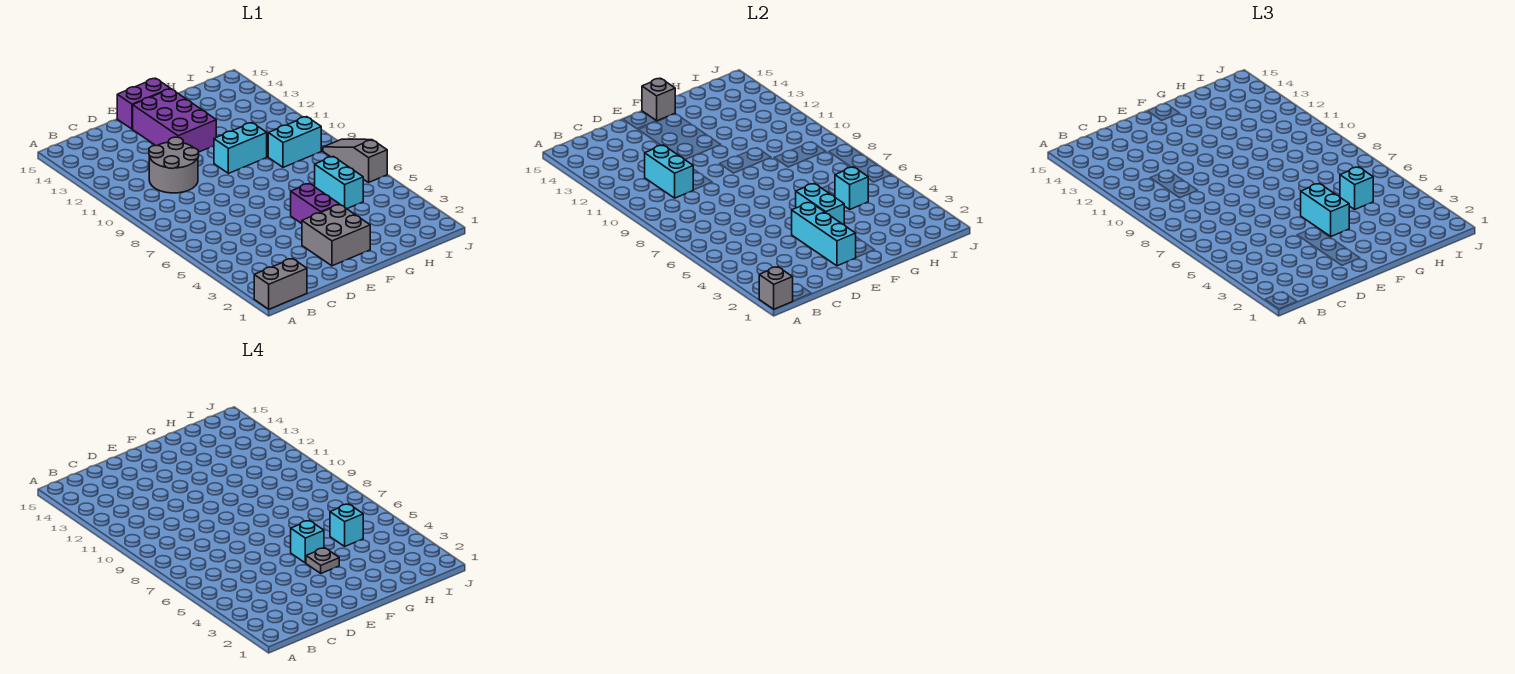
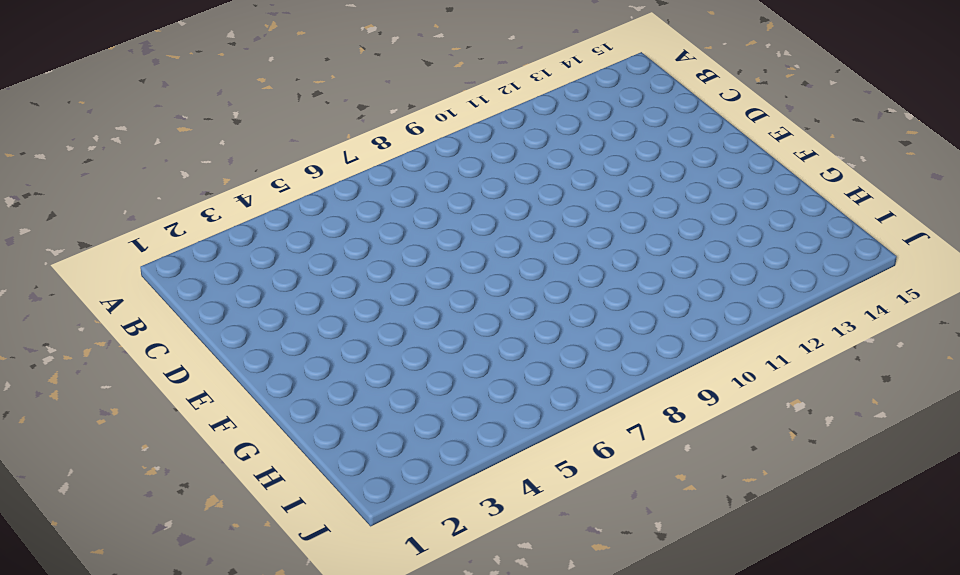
none -> grey brick A1:B1 level 1
none -> grey round brick C10:D11 level 1
none -> grey brick E2:F3 level 1

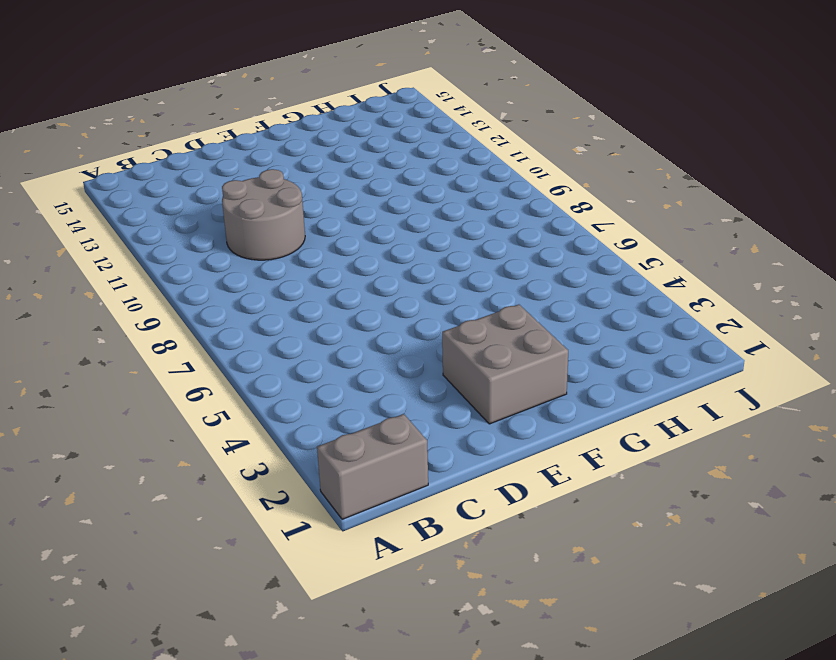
none -> purple brick E12:F14 level 1
none -> purple brick E15:F15 level 1
none -> purple brick F4:F5 level 1

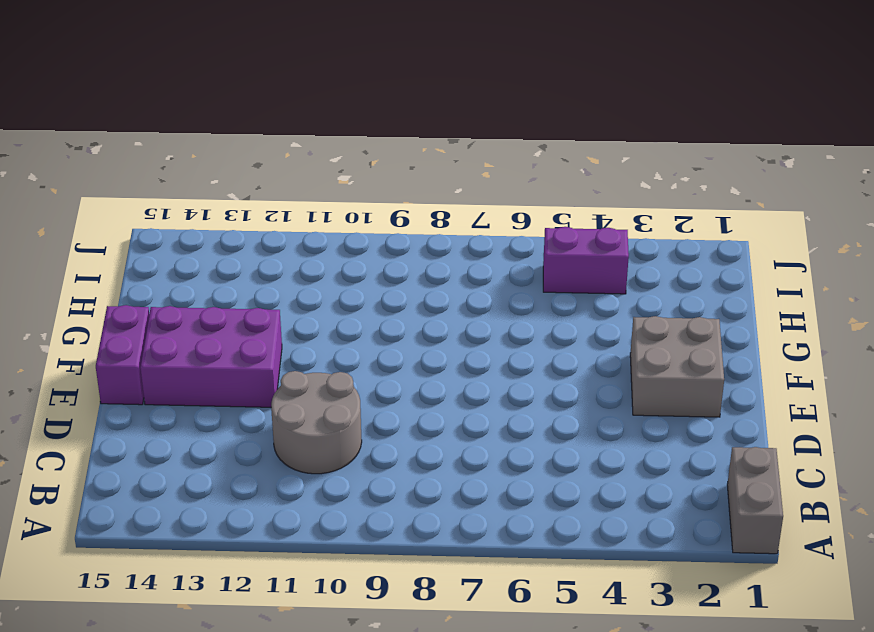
purple brick I4:I5 level 1 -> purple brick F4:F5 level 1
none -> cyan brick F10:G10 level 1
none -> cyan brick H5:H6 level 1
none -> cyan brick H9:I9 level 1

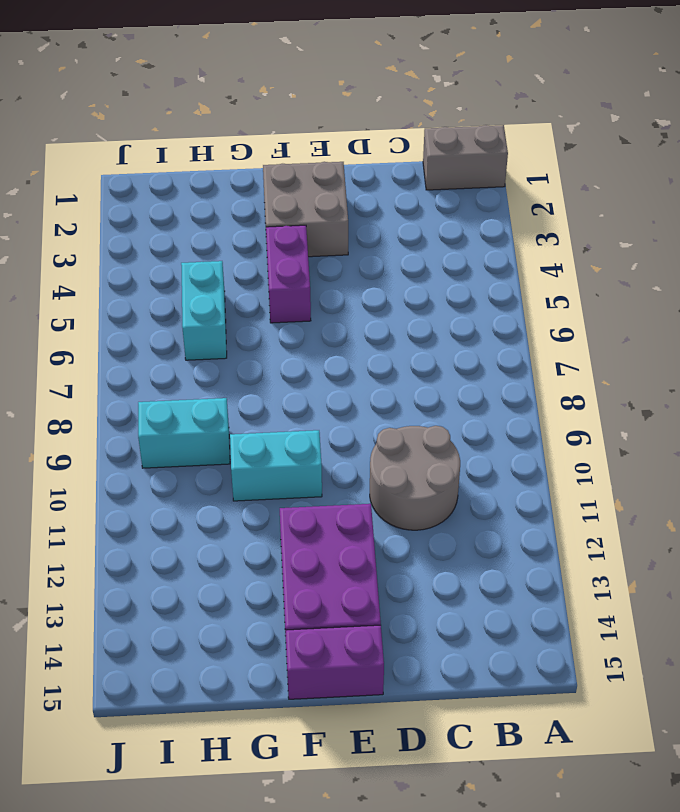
none -> grey slope J6:J8 level 1 top 6
none -> grey brick A1 level 2
none -> cyan brick C10:C11 level 2

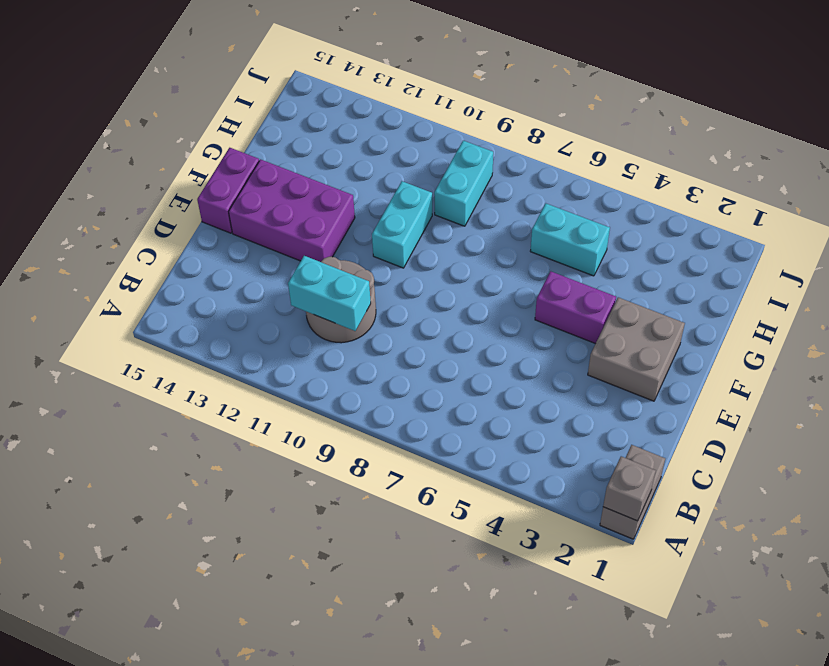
none -> grey slope J6:J8 level 1 top 6
none -> cyan brick E2:E4 level 2
none -> cyan brick F4:F5 level 2

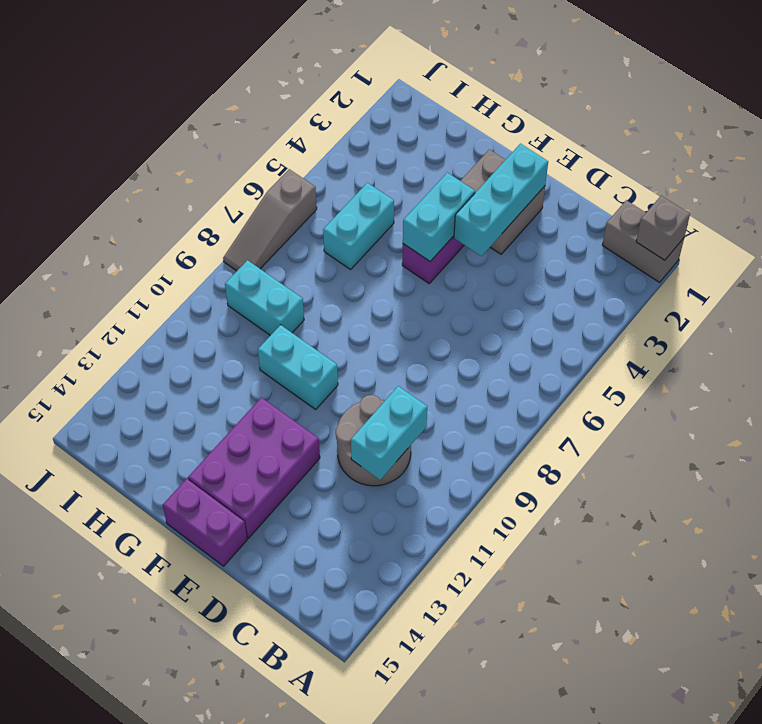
none -> grey brick F15 level 2
none -> cyan brick H5 level 2
none -> cyan brick F4:F5 level 3

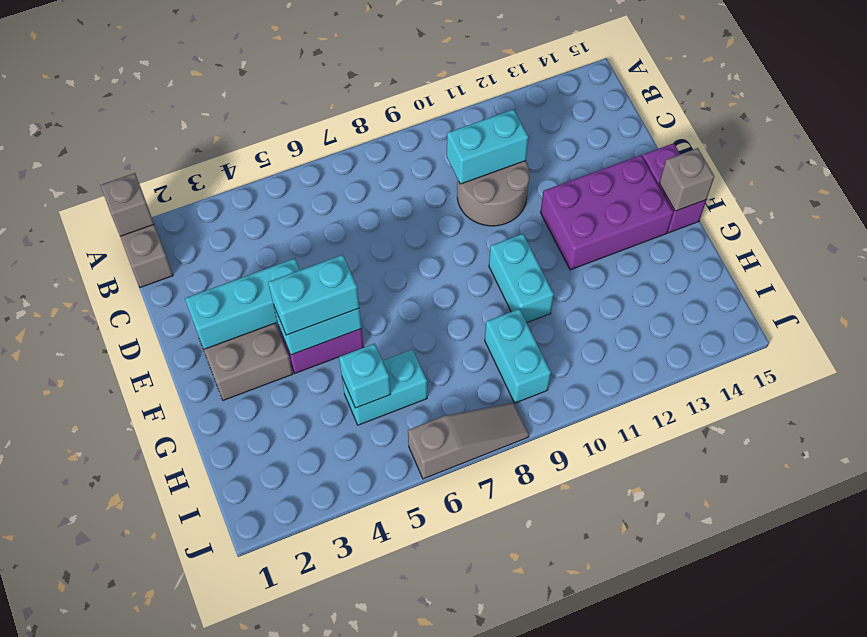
none -> cyan brick H5 level 3
none -> grey plate F4 level 4
none -> cyan brick F5 level 4

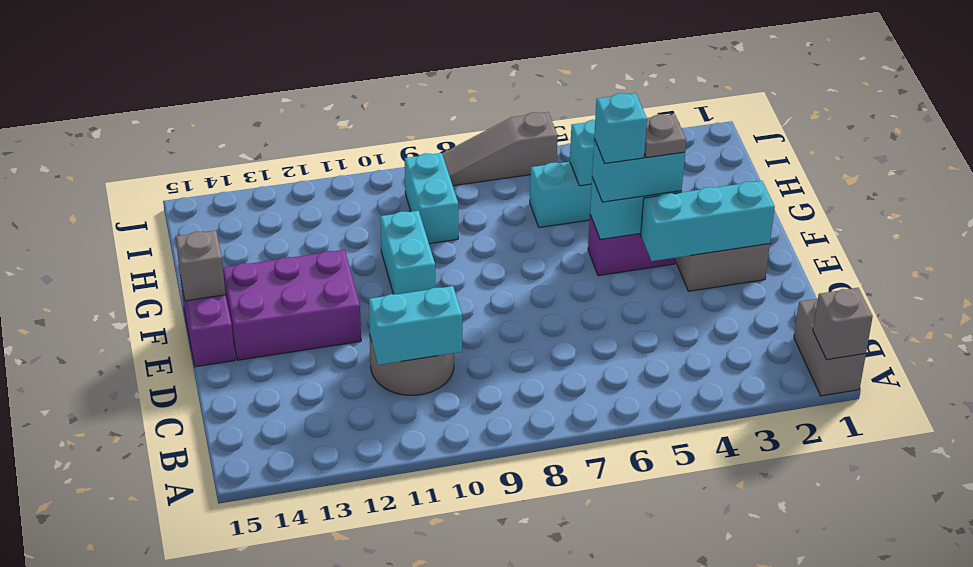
none -> cyan brick H5 level 3
none -> cyan brick H5 level 4

